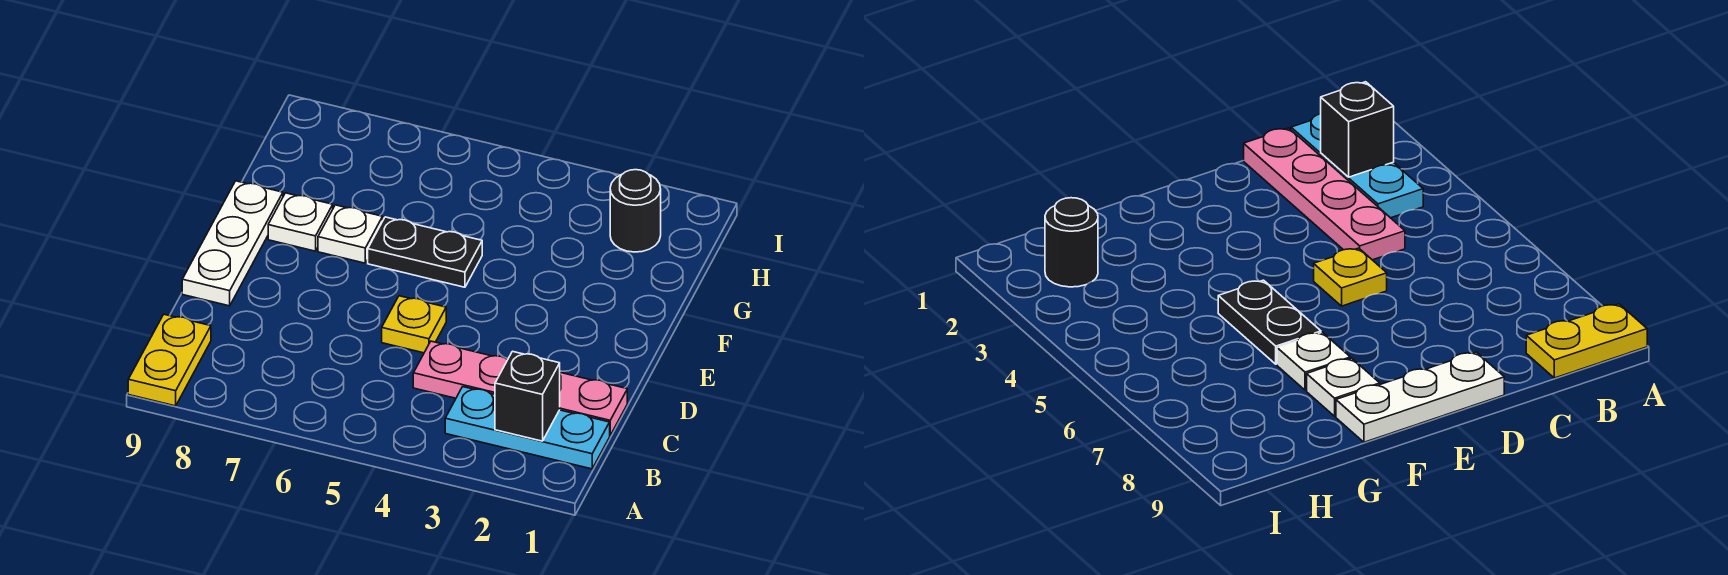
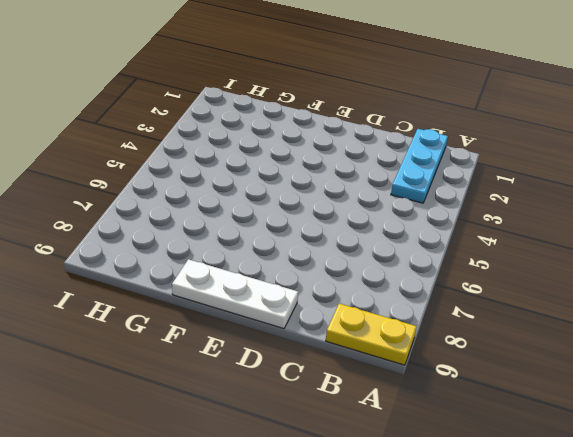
none -> pink plate C1:C4 level 1
none -> yellow plate D5 level 1

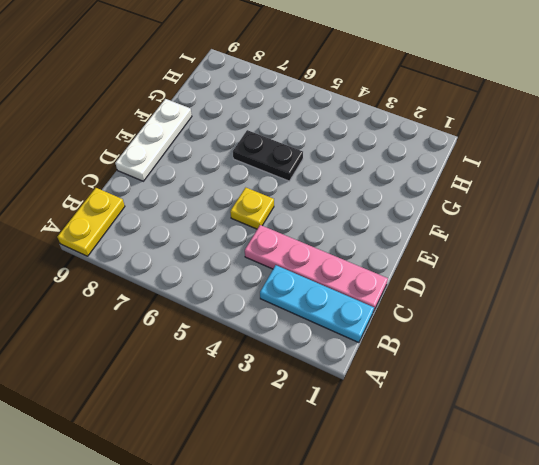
none -> white plate F7 level 1
none -> white plate F8 level 1

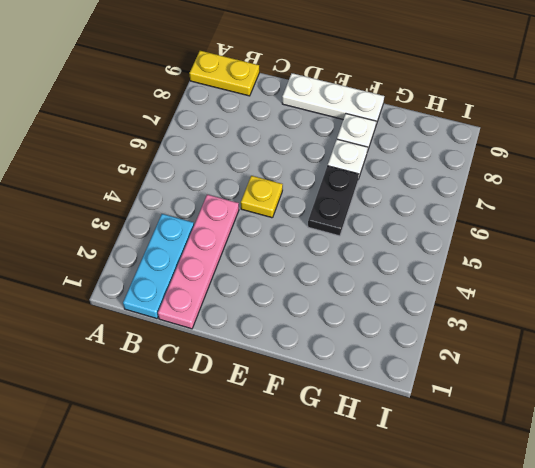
none -> black round brick H2 level 1
none -> black brick B2 level 2

